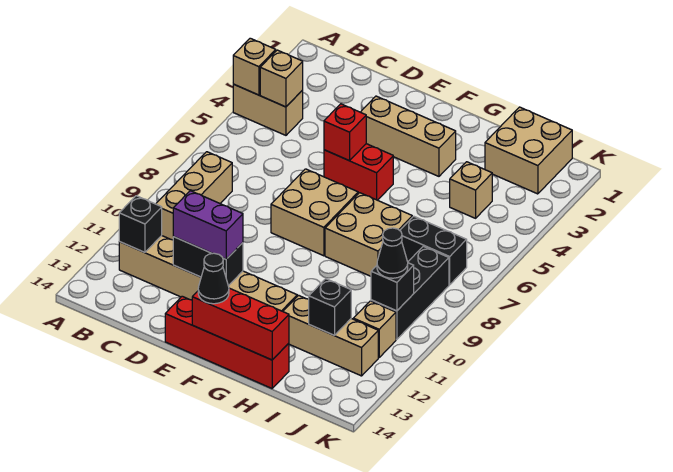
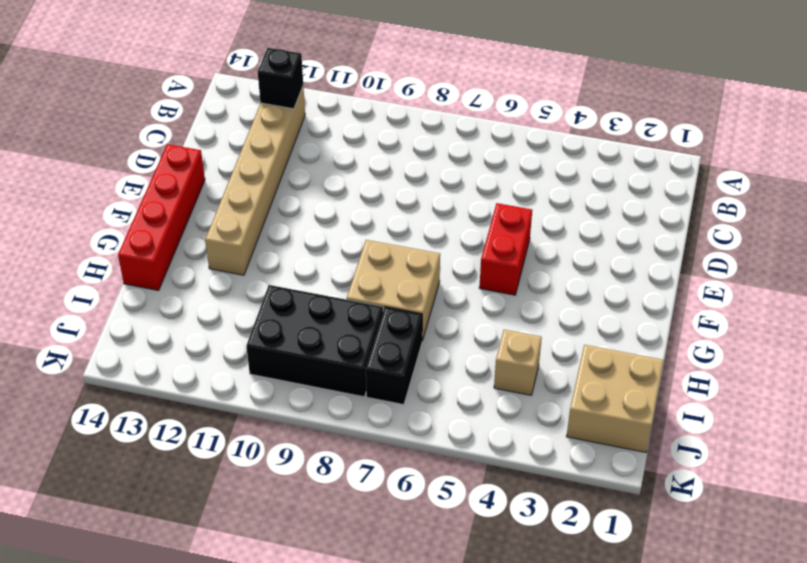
black brick I8:J10 level 1 -> black brick J8:J10 level 1
none -> tan brick A4:B4 level 1
none -> tan brick B8:B10 level 1
none -> tan brick E3:G3 level 1

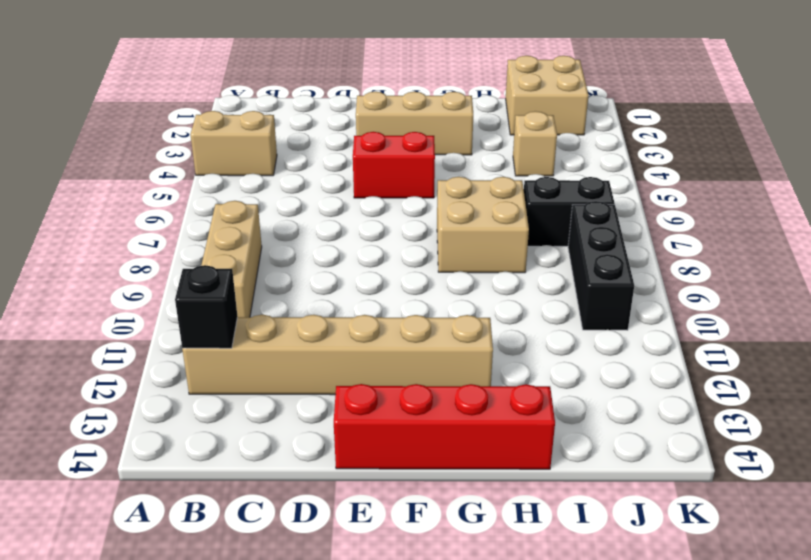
none -> tan brick E7:F8 level 1
none -> tan brick H12:J12 level 1
none -> tan brick J11 level 1

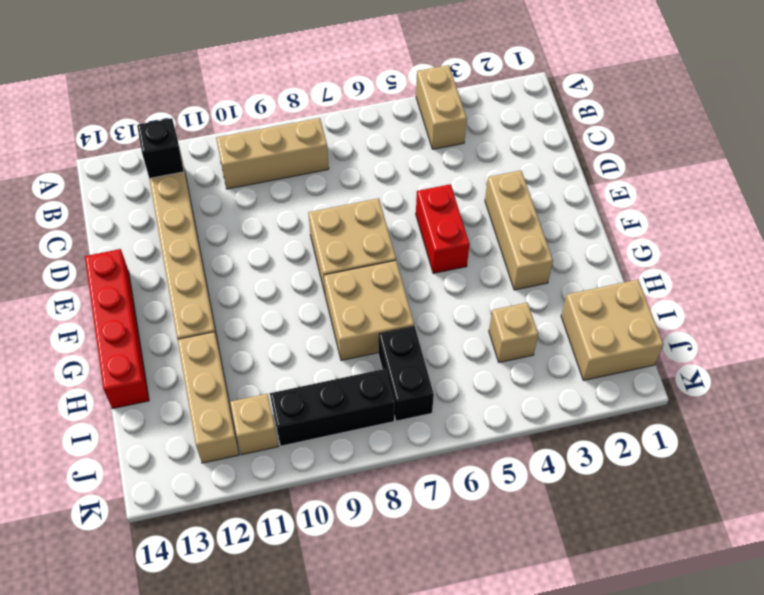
none -> tan brick A4 level 2
none -> tan brick B4 level 2
none -> black brick D12:E12 level 2

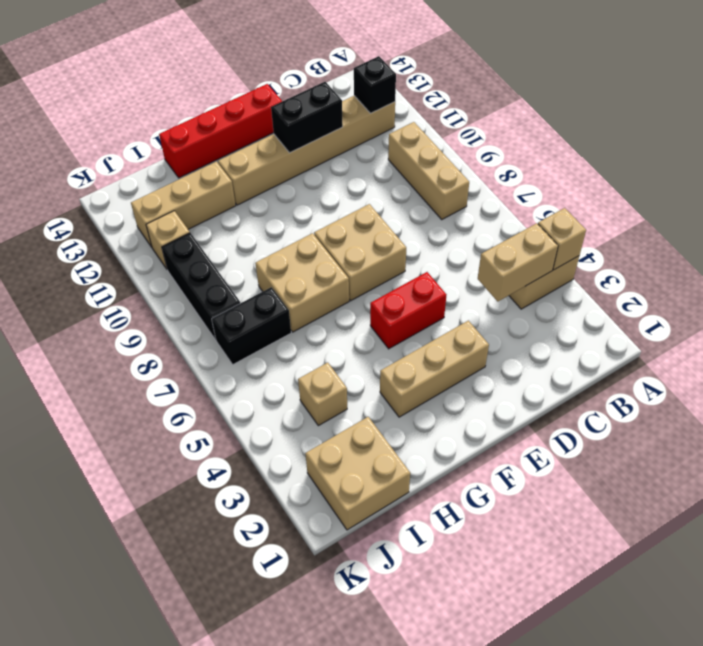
tan brick B4:C4 level 2 -> tan brick B4 level 2
none -> red brick E5 level 2
none -> red brick F14:H14 level 2
none -> black brick I12 level 2

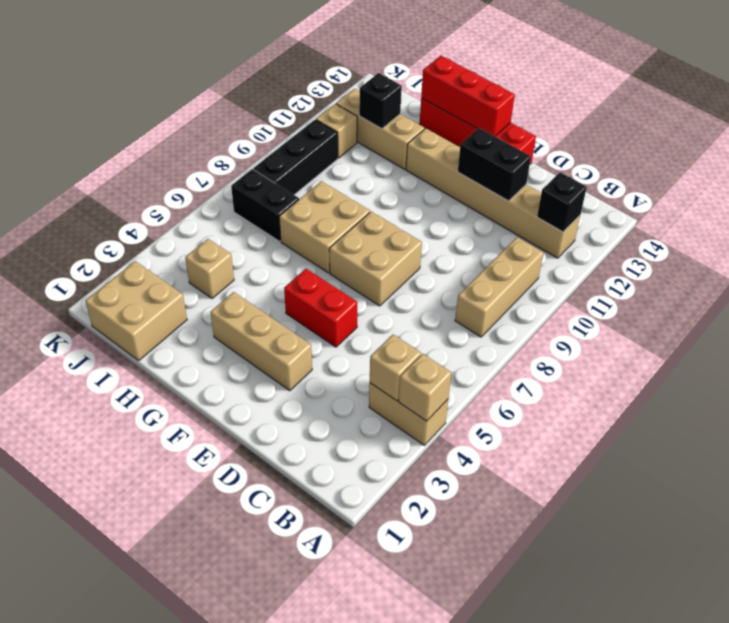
none -> red brick E5 level 2
none -> black brick J10 level 2
none -> purple brick D12:E12 level 3

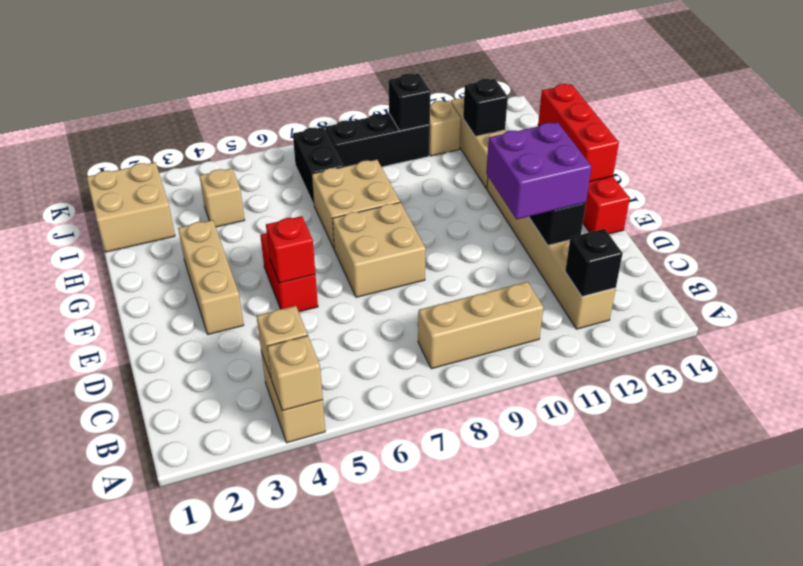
purple brick D11:E12 level 3 -> purple brick D12:E12 level 3
none -> black cone F14 level 3
none -> black cone J10 level 3

